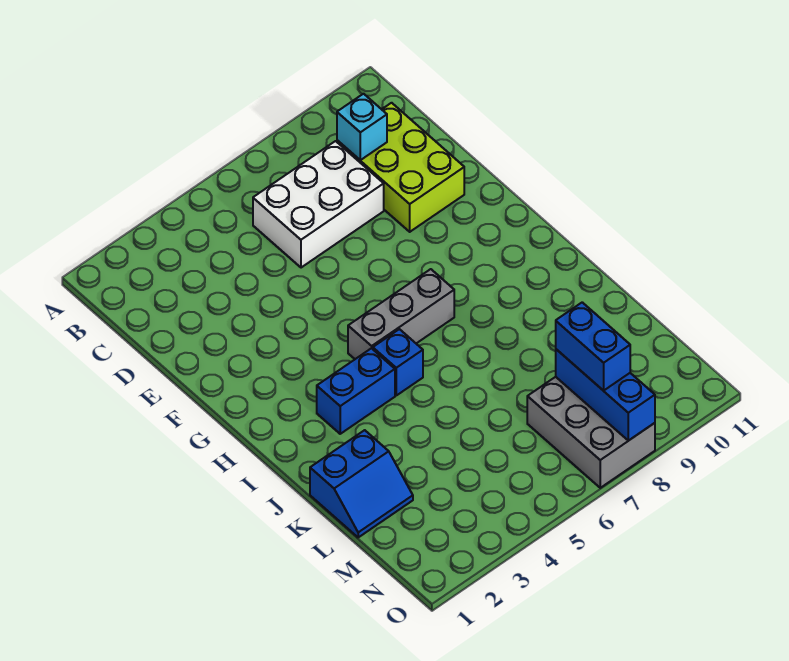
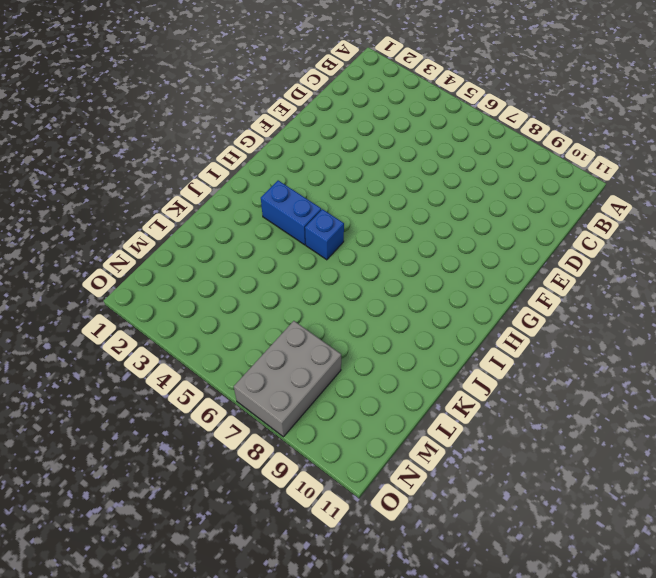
none -> white brick C6:D8 level 1
none -> lime brick C9:E10 level 1

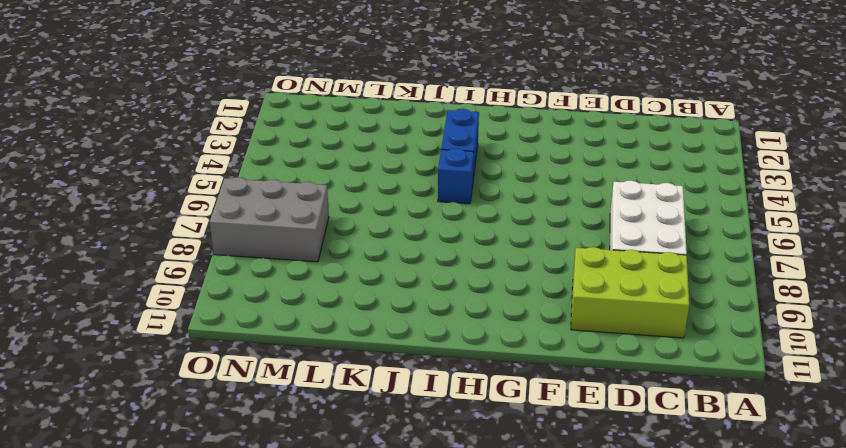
none -> grey brick H5:H7 level 1
none -> blue slope K1:L2 level 1 top K

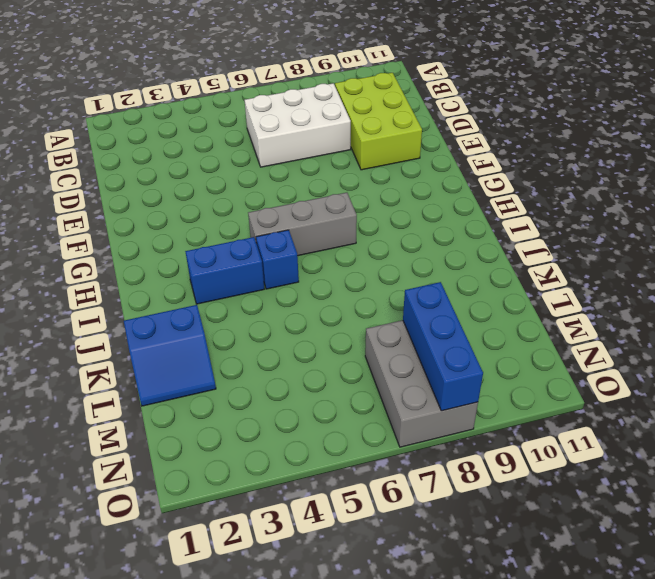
none -> cyan brick C9 level 2
none -> blue brick M8:N8 level 3

